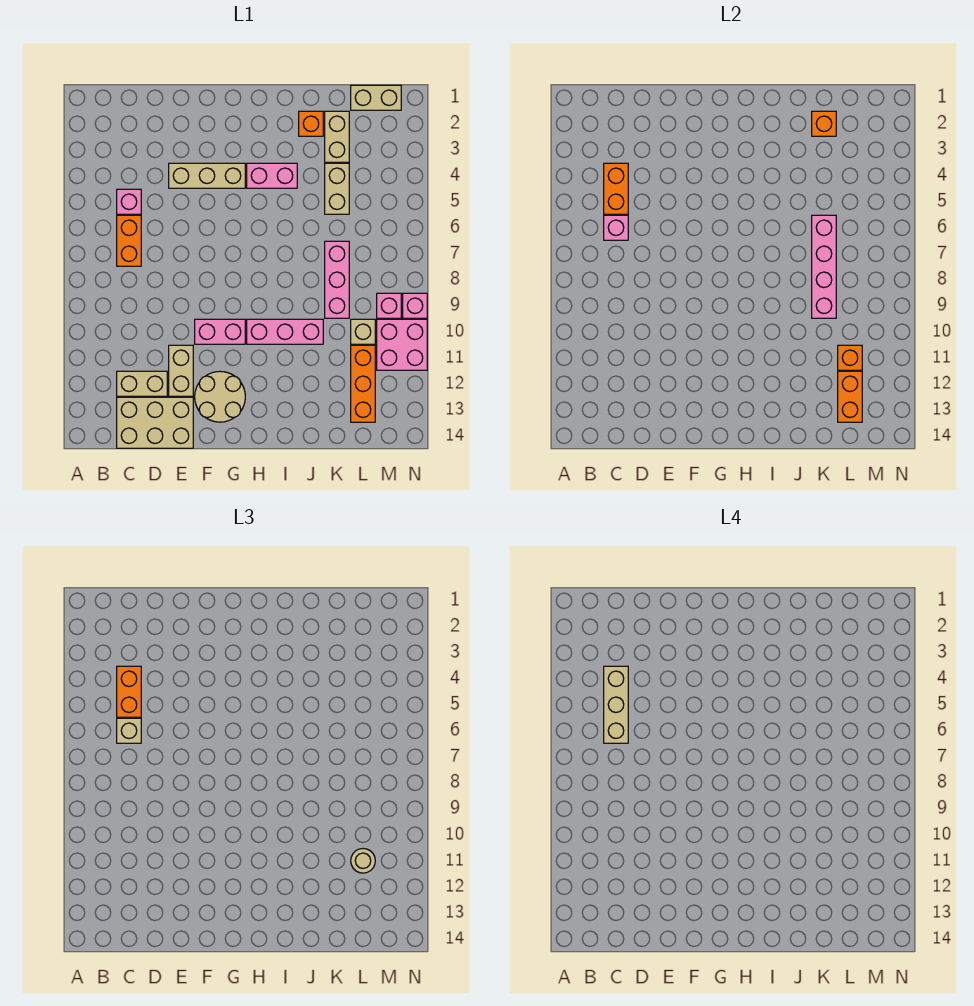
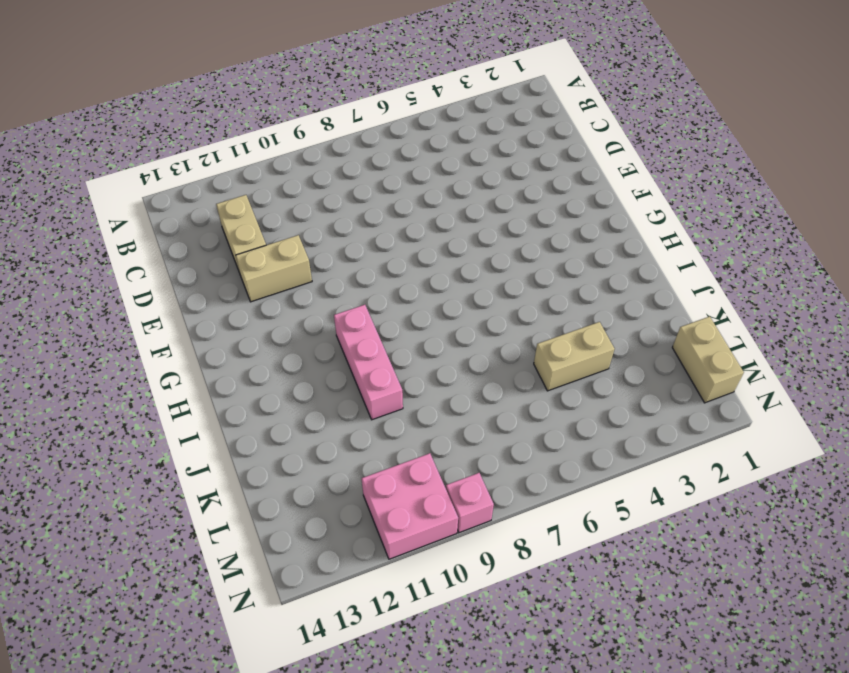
none -> pink brick C5 level 1
none -> orange brick C6:C7 level 1
none -> tan brick C13:E14 level 1
none -> tan brick E4:G4 level 1

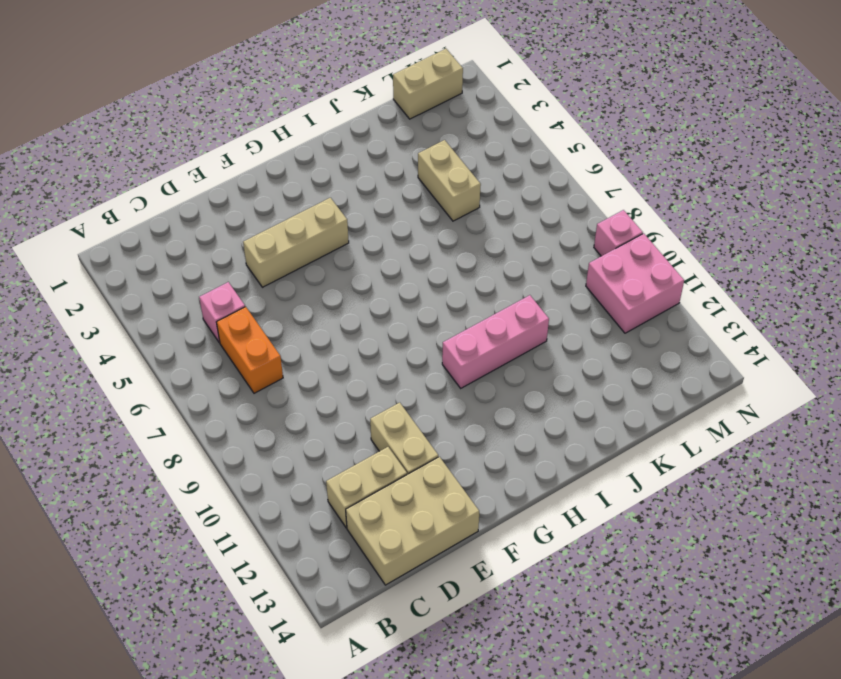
none -> pink brick F10:G10 level 1
none -> tan round brick F12:G13 level 1
none -> pink brick H4:I4 level 1
none -> orange brick J2 level 1

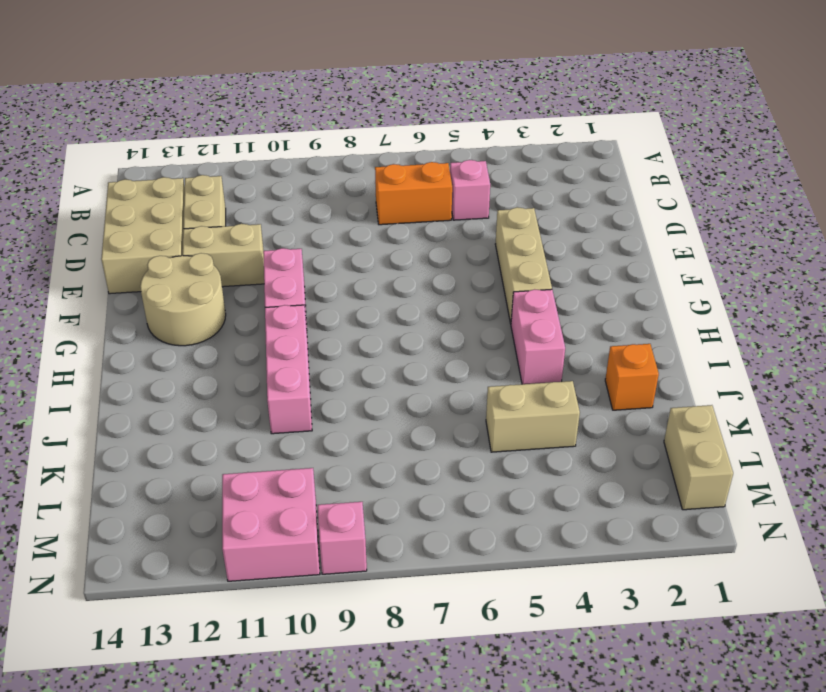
none -> tan brick K2:K3 level 1
none -> pink brick K7:K9 level 1
none -> tan brick L10 level 1
none -> orange brick L11:L13 level 1

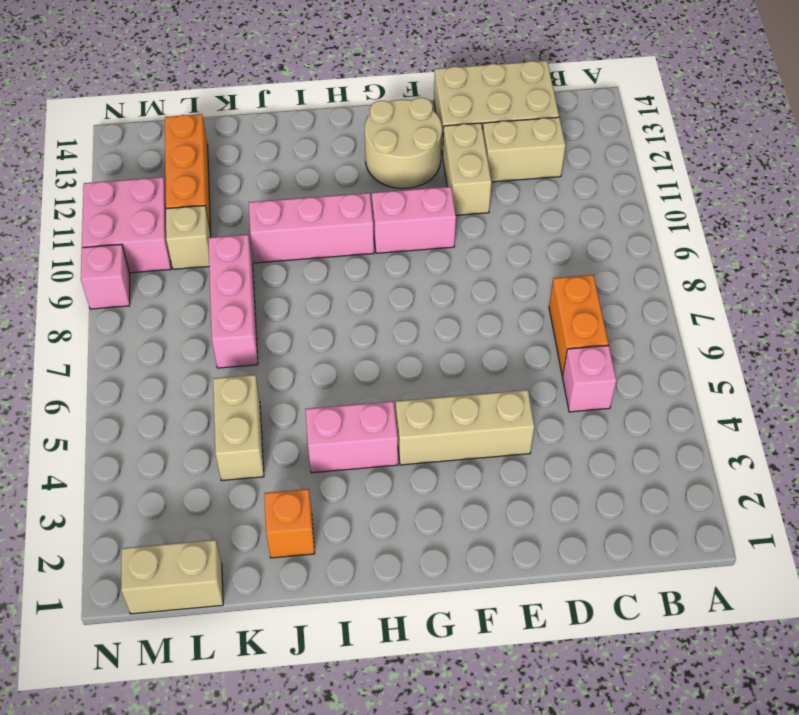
none -> tan brick K2:K3 level 1
none -> pink brick M9 level 1
none -> orange brick C4:C5 level 2
none -> pink brick C6 level 2

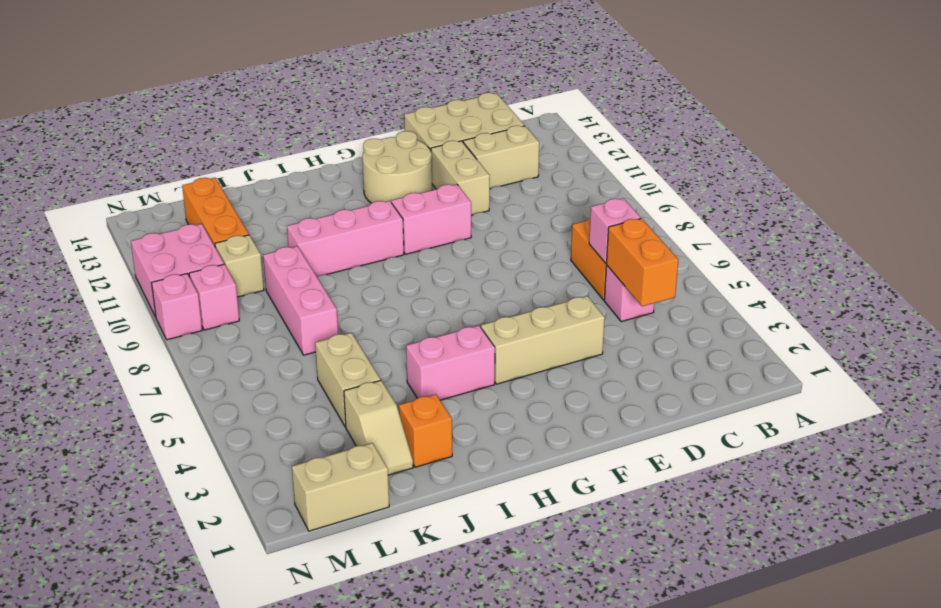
tan slope K2:K3 level 1 top 3 -> tan brick K2:K3 level 1
none -> orange brick K2 level 2
none -> pink brick K6:K9 level 2
none -> orange brick L11 level 2
none -> orange brick L12:L13 level 2

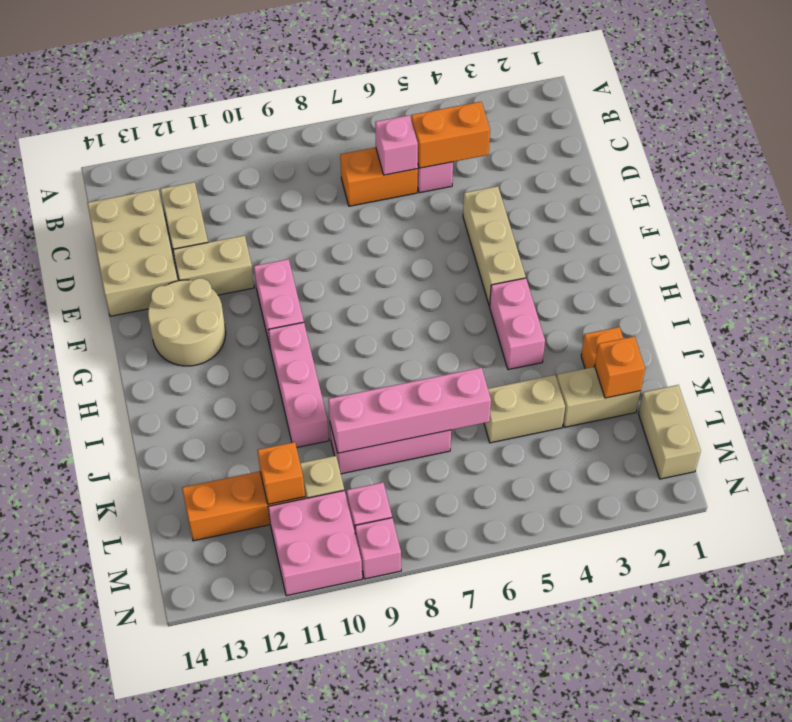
none -> orange brick L12:L13 level 2
none -> orange brick C4:C5 level 3
none -> tan brick C6 level 3
none -> tan round brick L11 level 3

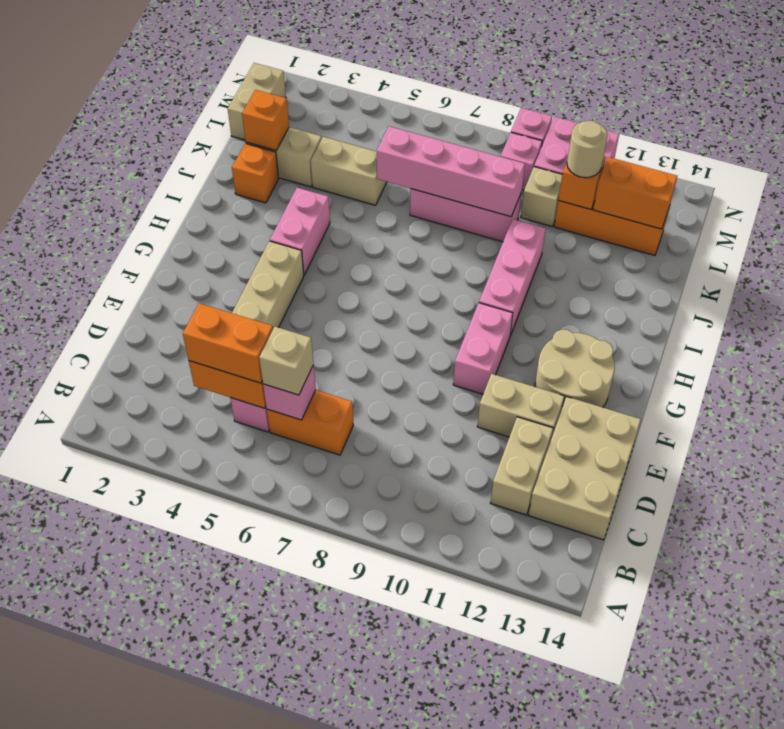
none -> tan brick C4:C6 level 4

